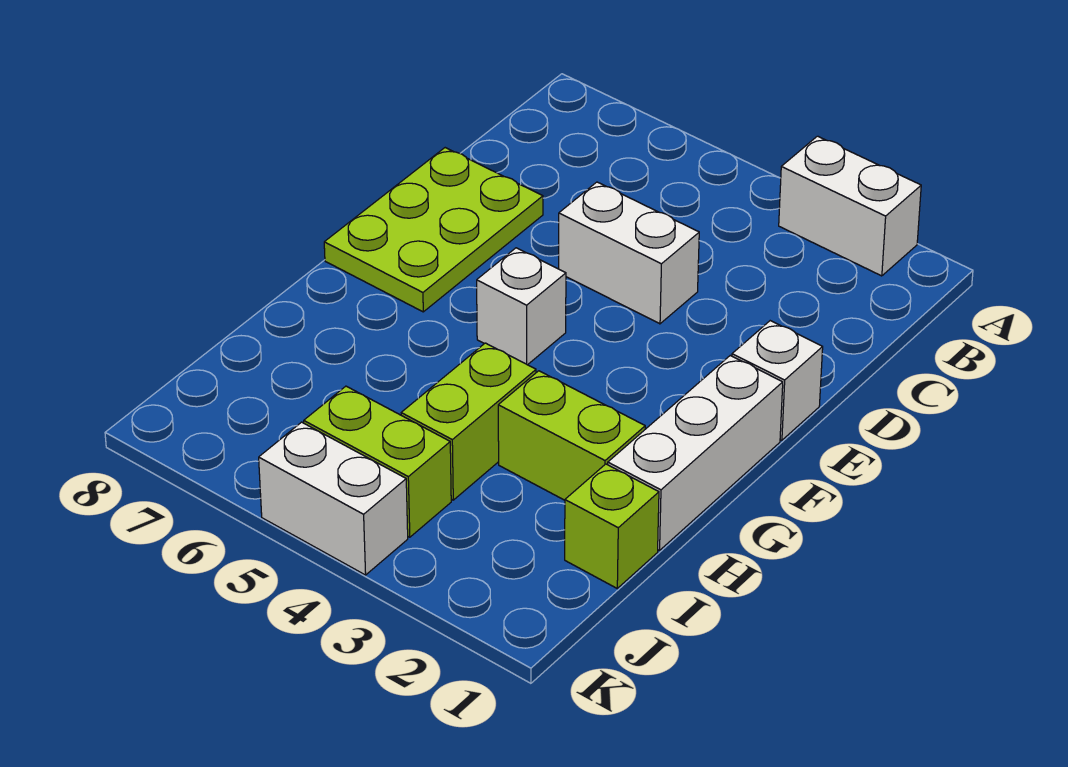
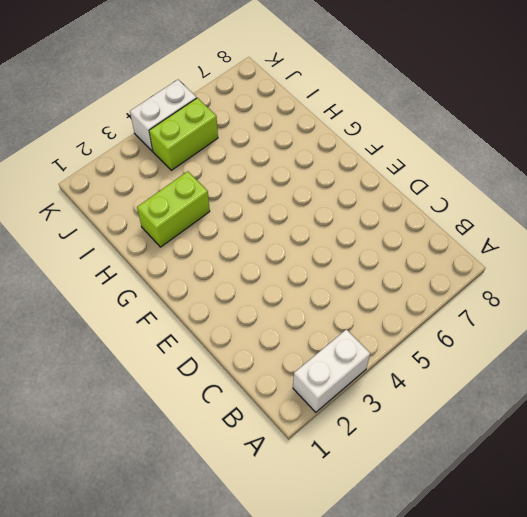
none -> white brick D4:D5 level 1
none -> lime plate D7:F8 level 1

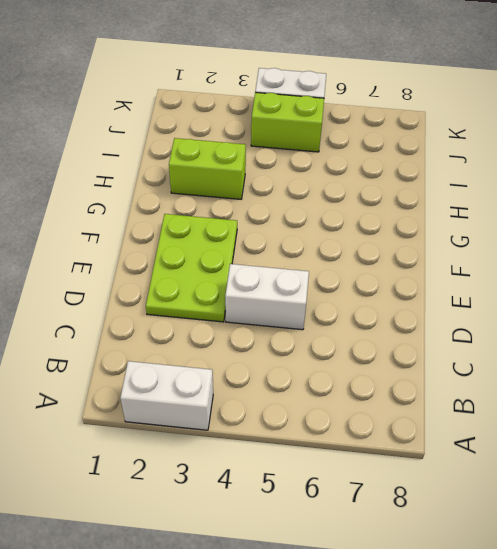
lime plate D2:F3 level 1 -> lime plate D7:F8 level 1
none -> white brick E1 level 1
none -> white brick F1:H1 level 1

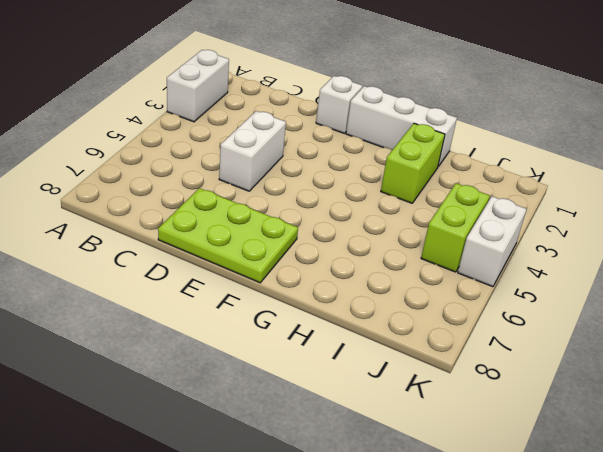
none -> white brick F5 level 1
none -> lime brick H4:I4 level 1

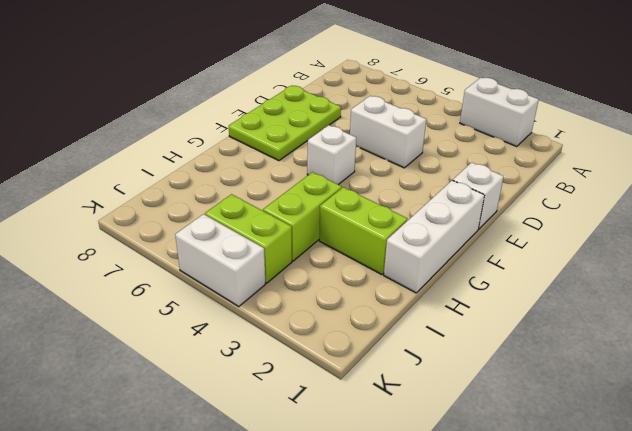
none -> lime brick I1 level 1

